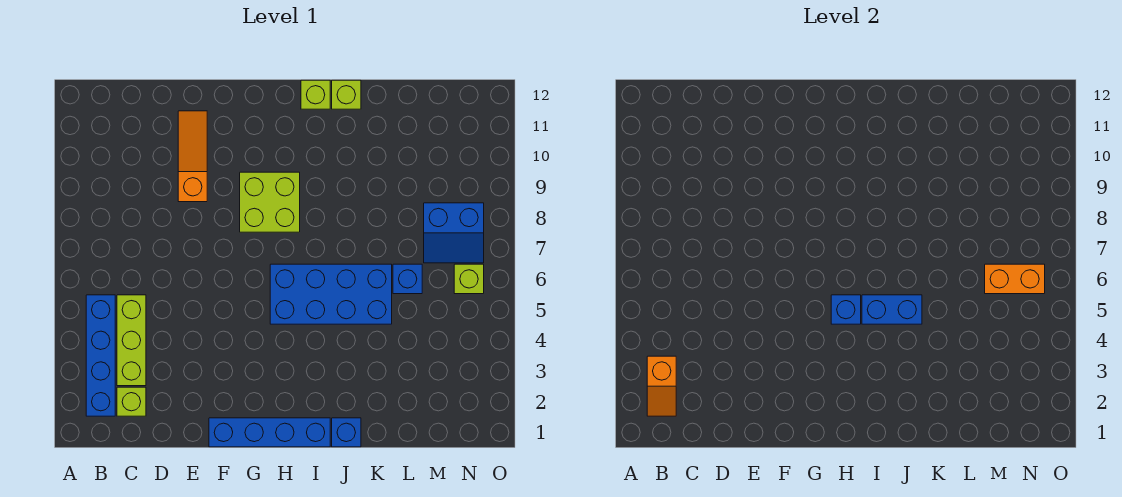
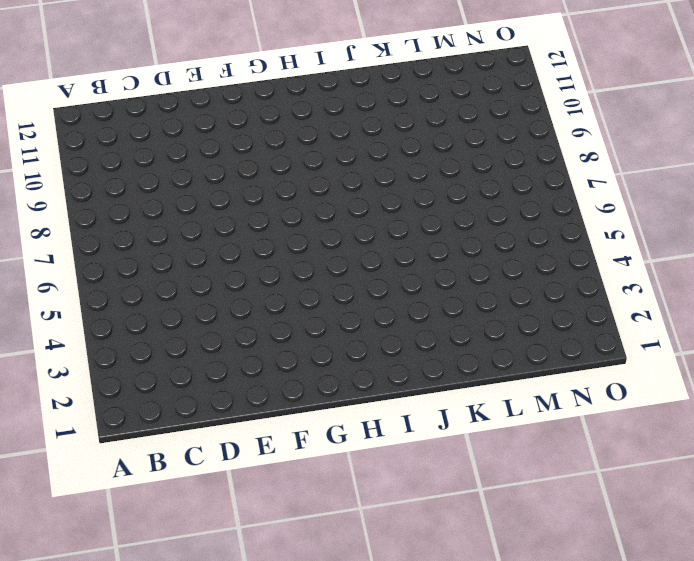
none -> blue brick B2:B5 level 1
none -> lime brick C2 level 1
none -> lime brick C3:C5 level 1

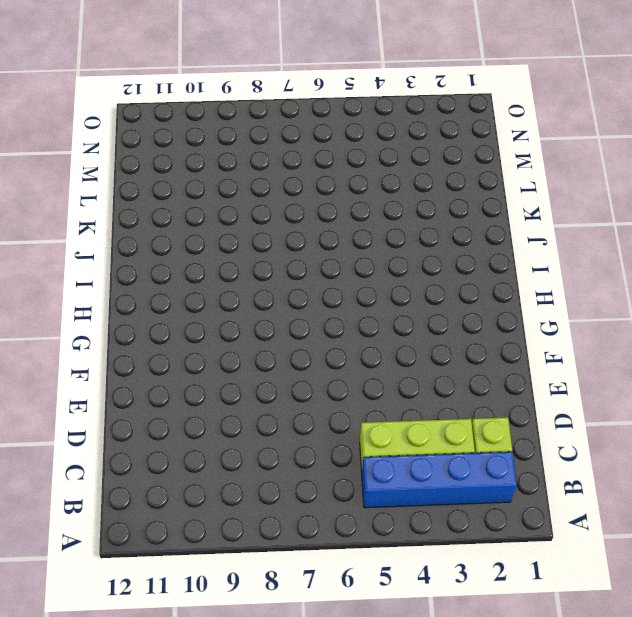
none -> orange slope E9:E11 level 1 top 9
none -> blue brick F1:I1 level 1
none -> lime brick G8:H9 level 1

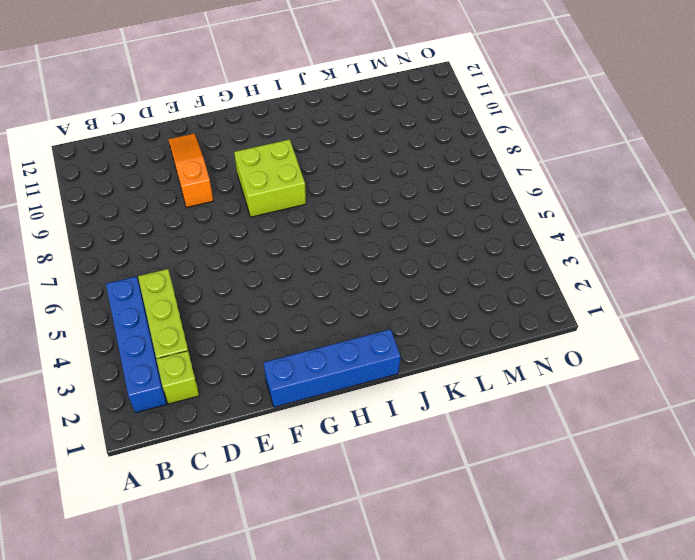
none -> blue brick H5:K6 level 1
none -> lime brick I12 level 1
none -> blue brick J1 level 1

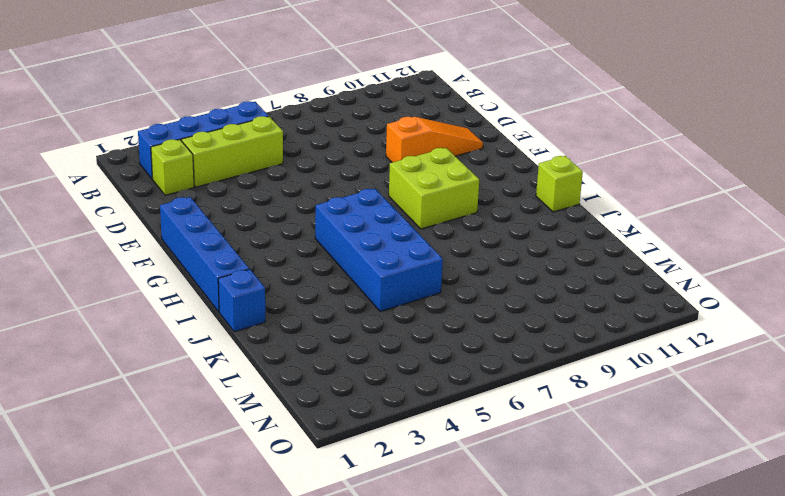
none -> lime brick J12 level 1
none -> blue brick L6 level 1
none -> blue slope M7:N8 level 1 top 8

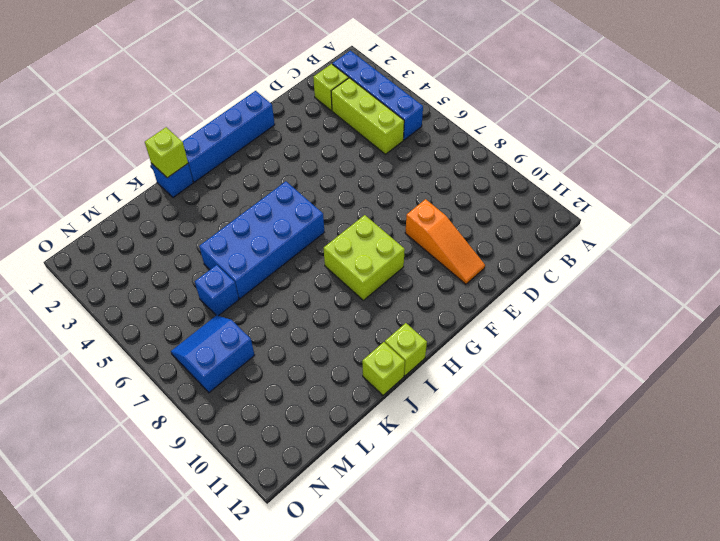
lime brick J1 level 2 -> lime brick N6 level 1
none -> orange slope B2:B3 level 2 top 3
none -> blue brick H5 level 2
none -> blue brick I5:J5 level 2

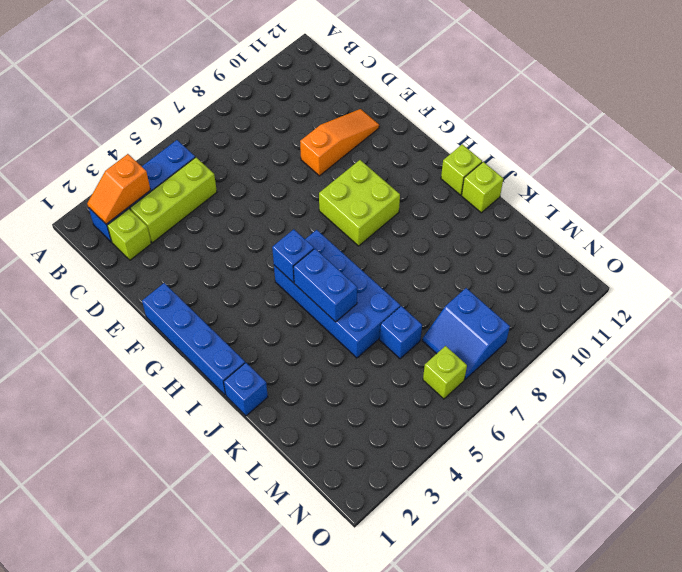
none -> orange brick M6:N6 level 2

